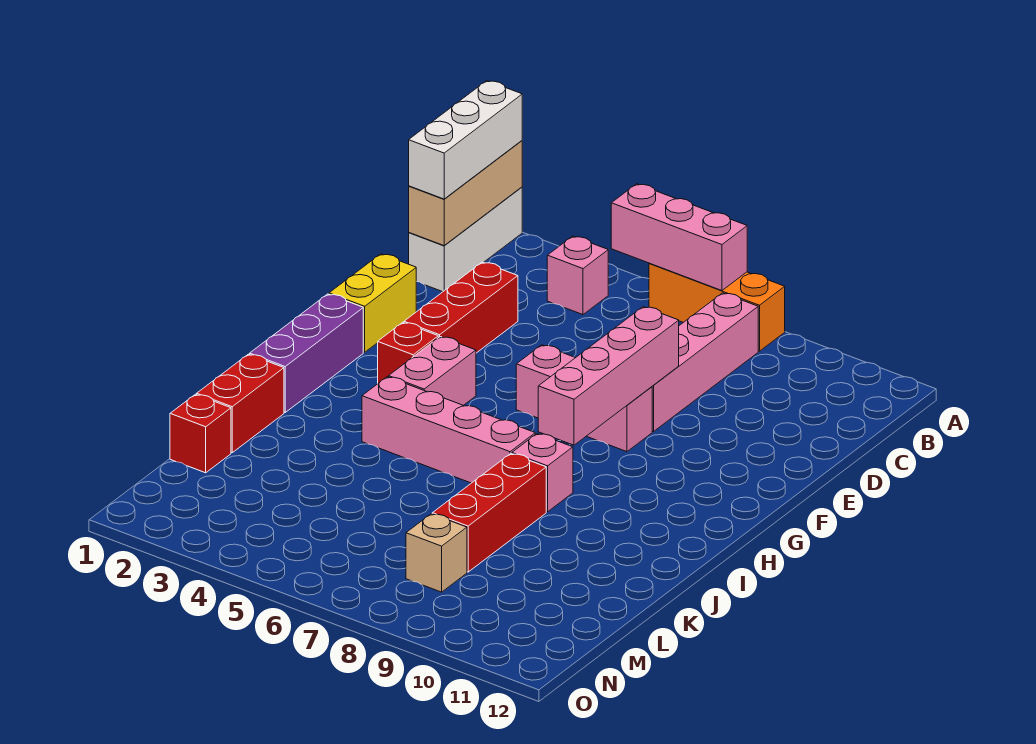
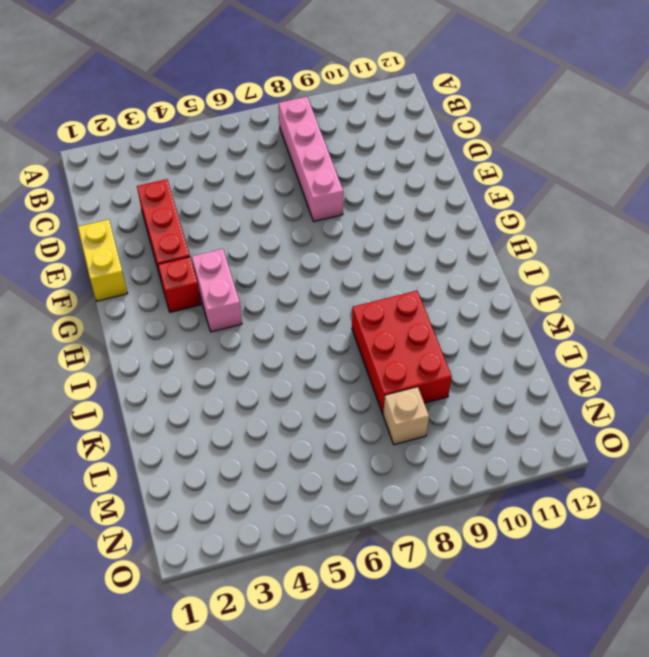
red brick J8:L9 level 1 -> red brick J8:L8 level 1
none -> white brick A1:C1 level 1
none -> orange brick A6:A8 level 1
none -> pink brick B4 level 1

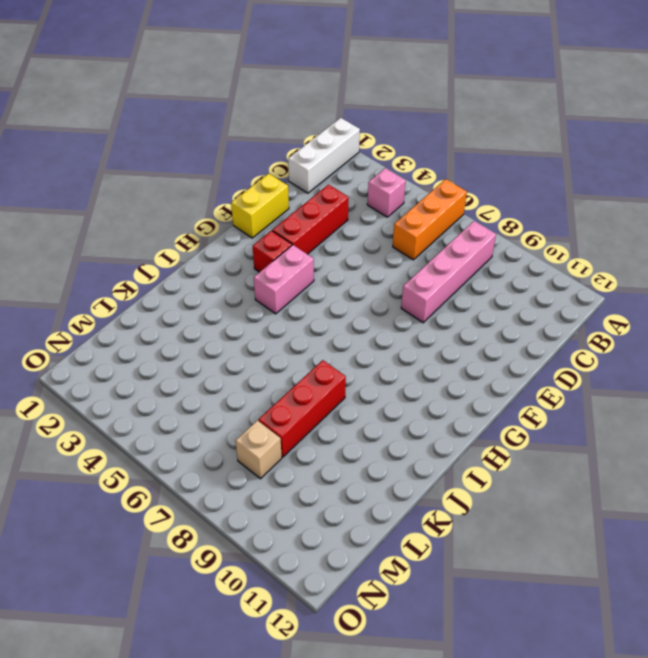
orange brick A6:C6 level 1 -> orange brick A6:A8 level 1
none -> pink brick F6:F8 level 1
none -> purple brick G1:I1 level 1
none -> pink brick I4:I7 level 1

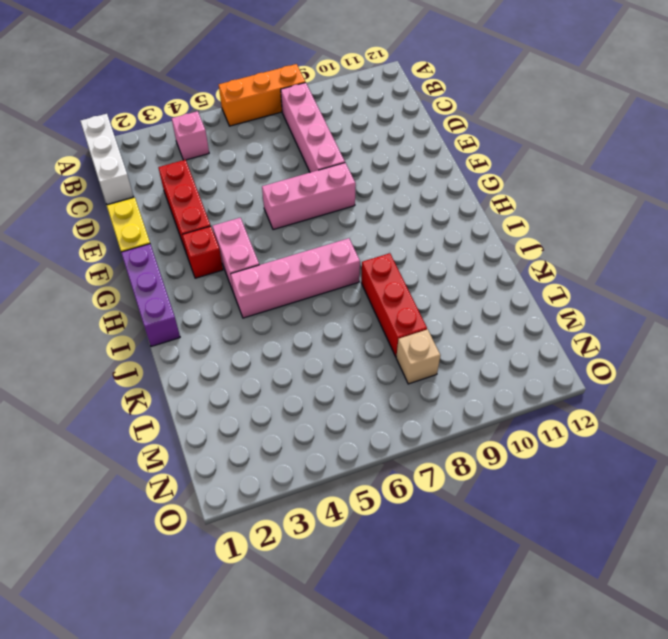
none -> pink brick I8 level 1
none -> red brick J1:K1 level 1
none -> red brick L1 level 1

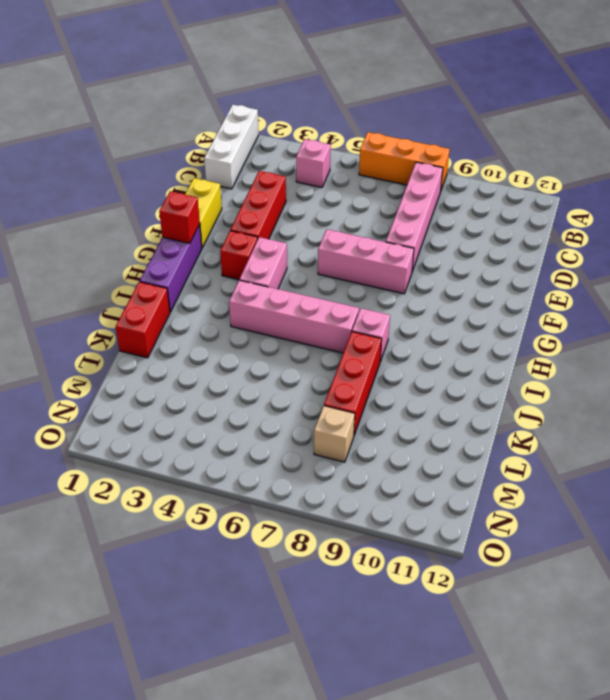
red brick G1 level 2 -> red brick L1 level 1
none -> tan brick A1:C1 level 2
none -> pink brick A5:A7 level 2
none -> pink brick E8:H8 level 2

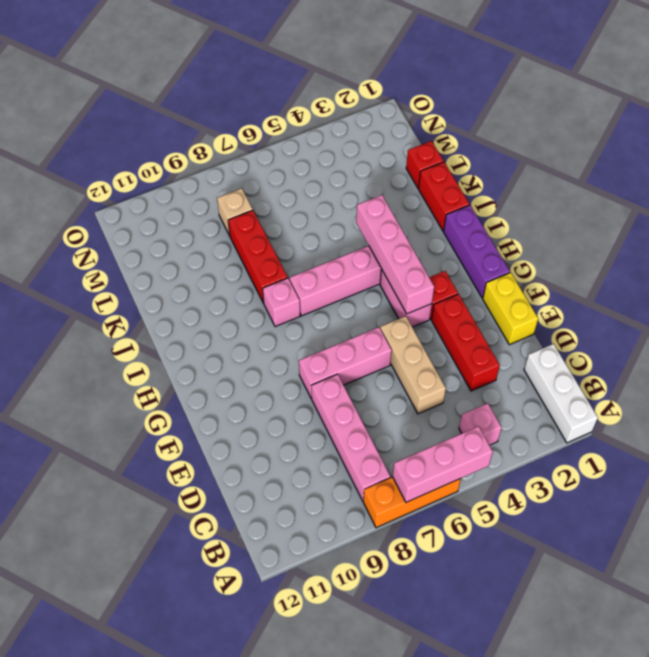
tan brick D5:F5 level 1 -> tan brick A1:C1 level 2
pink brick G4:J4 level 2 -> pink brick E8:H8 level 2
none -> white brick A1:C1 level 3

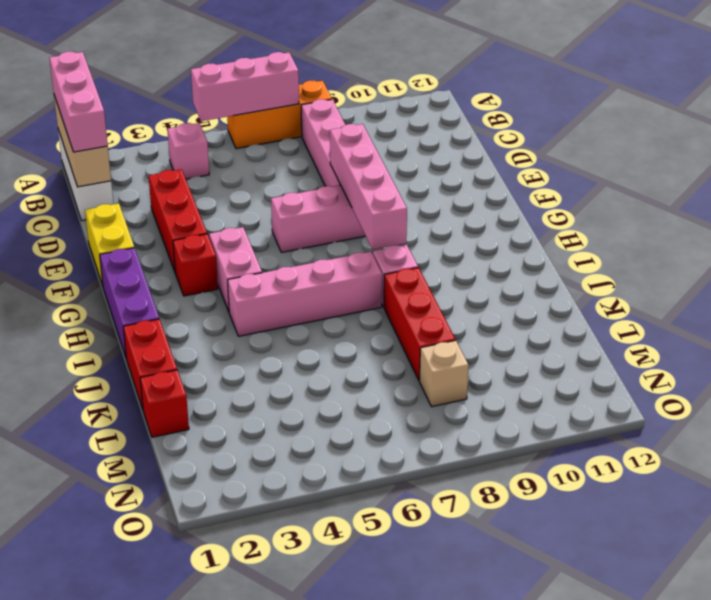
pink brick A1:C1 level 3 -> white brick A1:C1 level 3

